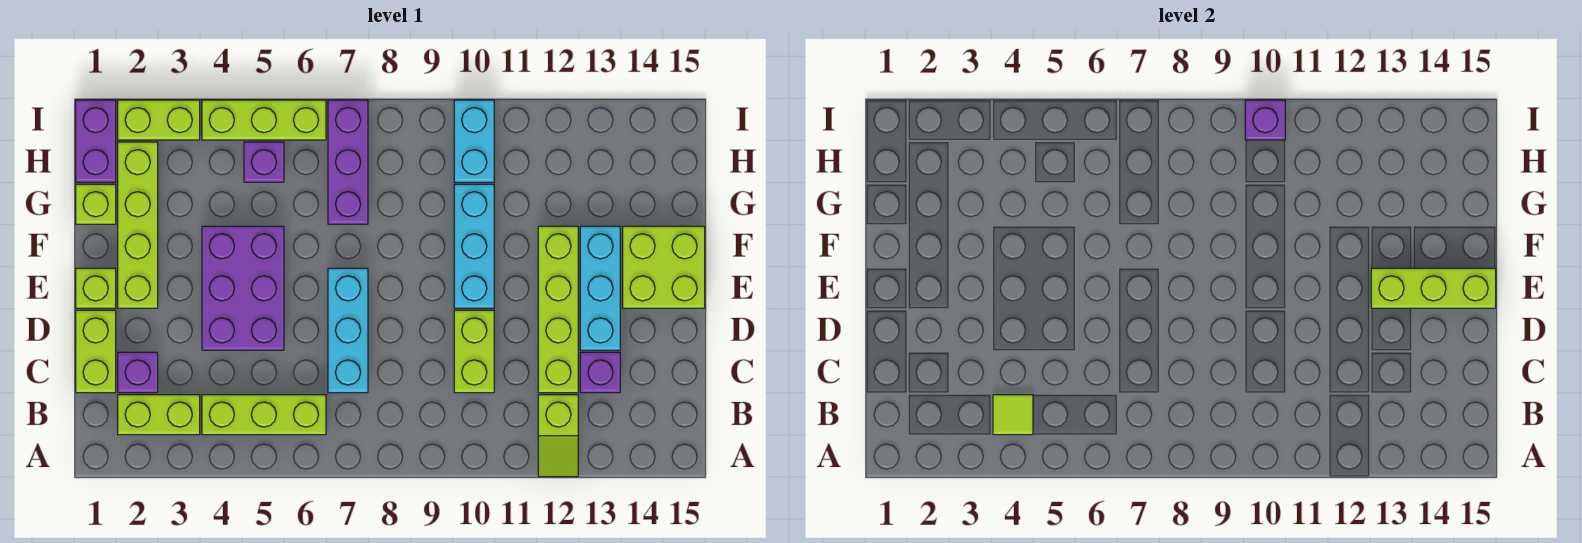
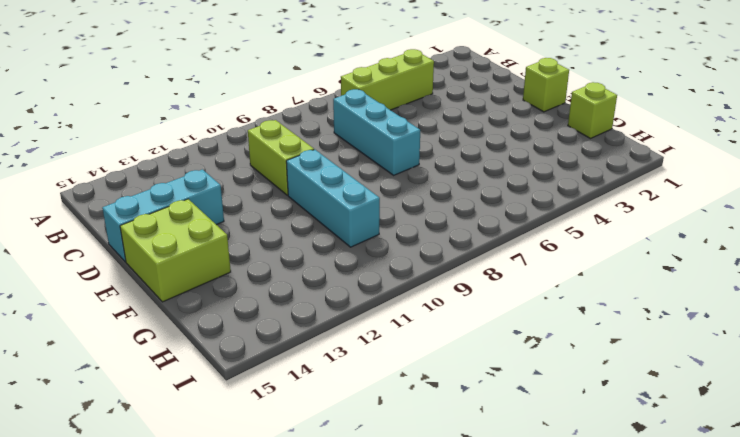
cyan brick D13:D15 level 1 -> cyan brick D13:F13 level 1
none -> lime slope A12:B12 level 1 top B
none -> lime brick B2:B3 level 1
none -> lime brick C1:D1 level 1

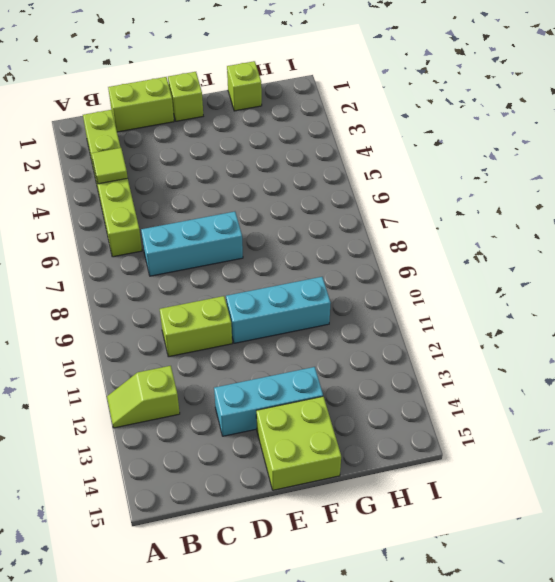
none -> purple brick C2 level 1
none -> lime brick C12:F12 level 1
none -> purple brick C13 level 1

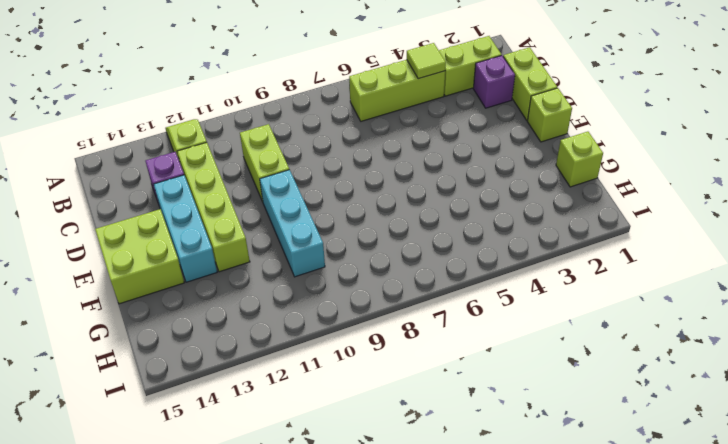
none -> cyan brick C7:E7 level 1
none -> purple brick D4:F5 level 1
none -> lime brick E2:H2 level 1

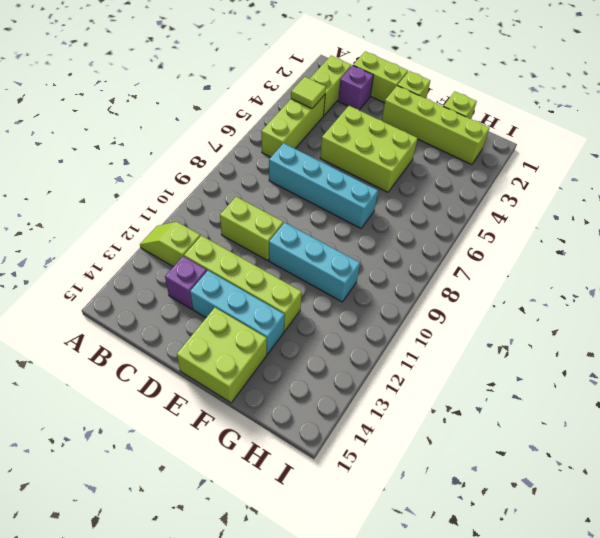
cyan brick C7:F7 level 1 -> cyan brick C7:E7 level 1
lime brick D4:F5 level 1 -> purple brick D4:F5 level 1
none -> purple brick G7:I7 level 1
none -> purple brick H1:I1 level 1
none -> purple brick H5 level 1

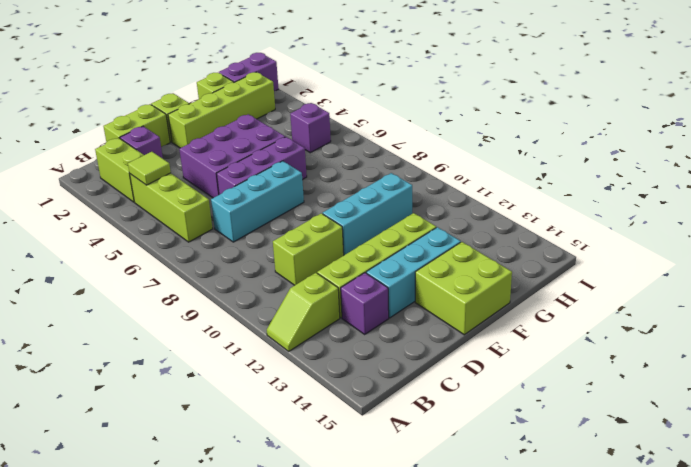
purple brick D6:F6 level 1 -> purple brick G7:I7 level 1
none -> cyan brick H10:I10 level 1
none -> lime brick I2:I3 level 1
none -> lime brick I4:I6 level 1

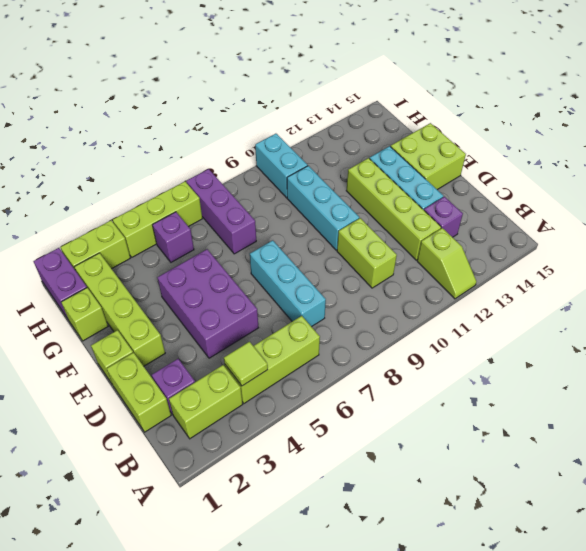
none -> lime brick E13:E15 level 2
none -> purple brick I10 level 2

